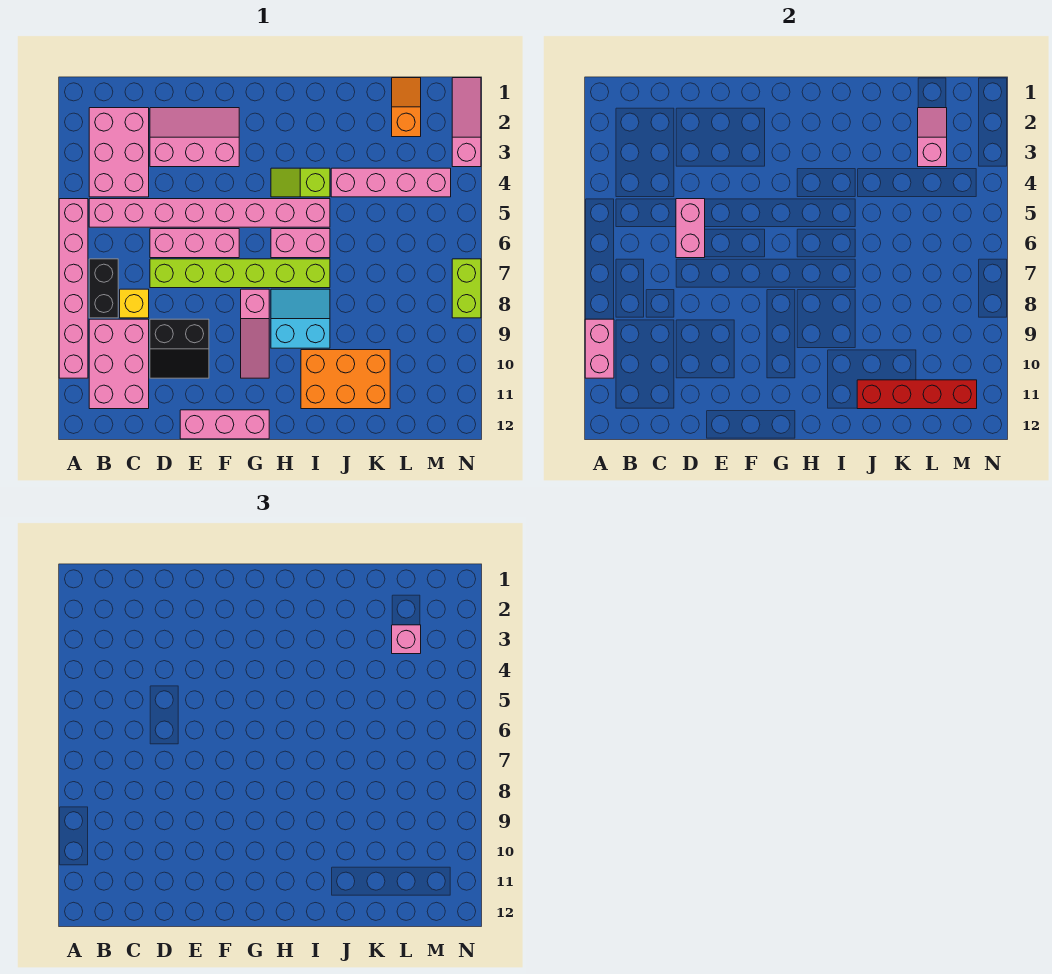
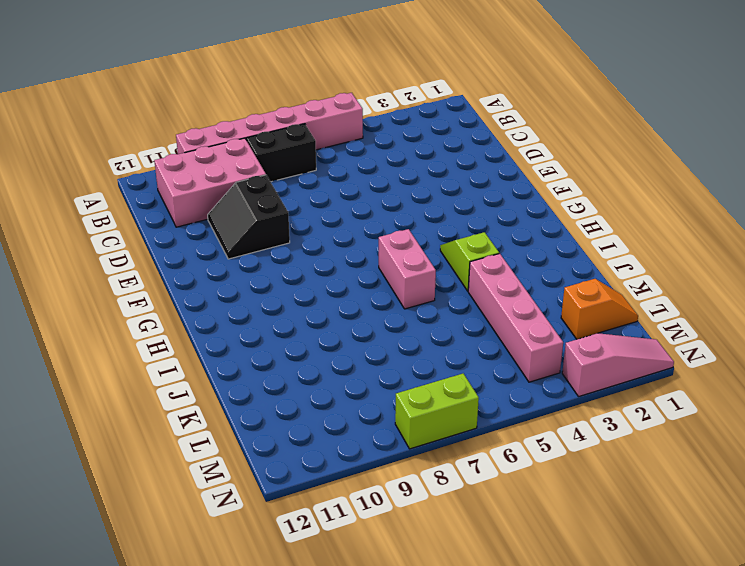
none -> pink brick B2:C4 level 1
none -> pink brick B5:I5 level 1
none -> yellow brick C8 level 1

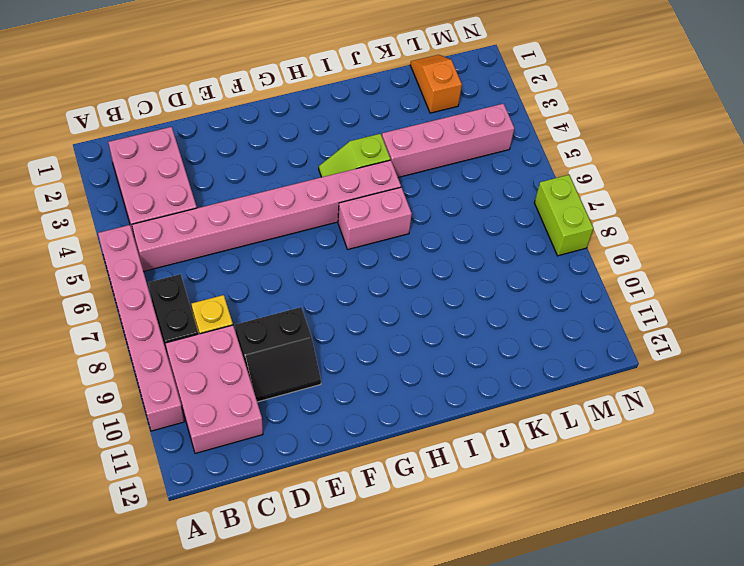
none -> pink slope D2:F3 level 1 top 3
none -> pink brick D6:F6 level 1
none -> lime brick D7:I7 level 1

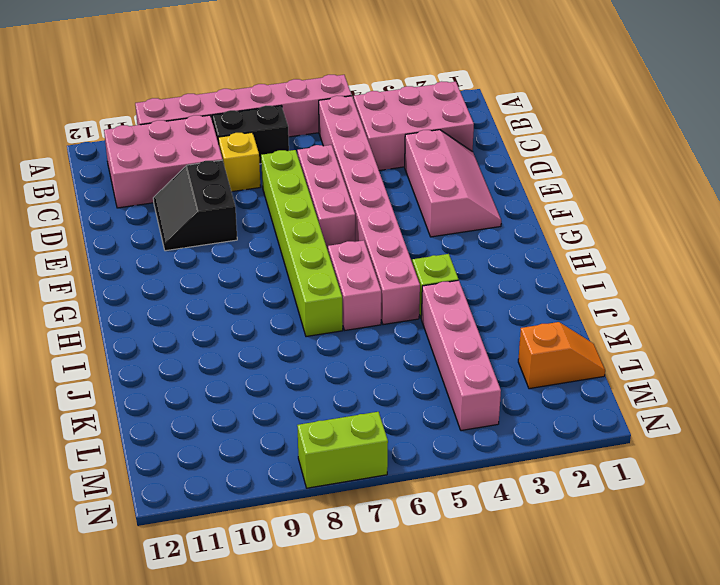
none -> pink brick E12:G12 level 1
none -> pink slope G8:G10 level 1 top 8
none -> cyan slope H8:I9 level 1 top 9

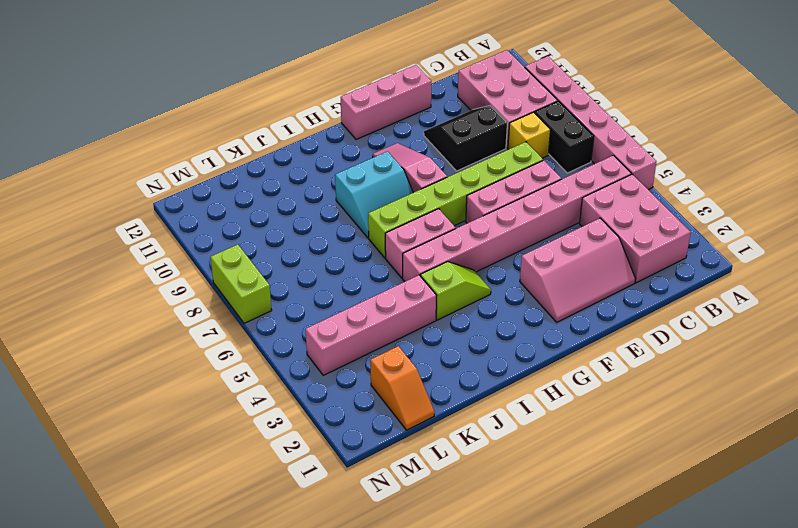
none -> orange brick I10:K11 level 1
none -> pink slope N1:N3 level 1 top 3
none -> pink brick A9:A10 level 2

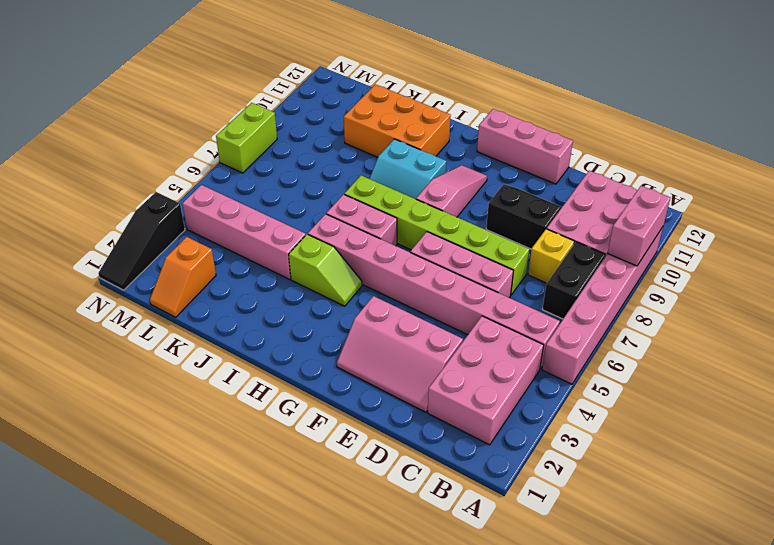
black slope N1:N3 level 1 top 3 -> pink slope N1:N3 level 1 top 3
none -> pink brick D5:D6 level 2
none -> red brick J11:M11 level 2
none -> pink slope L2:L3 level 2 top 3

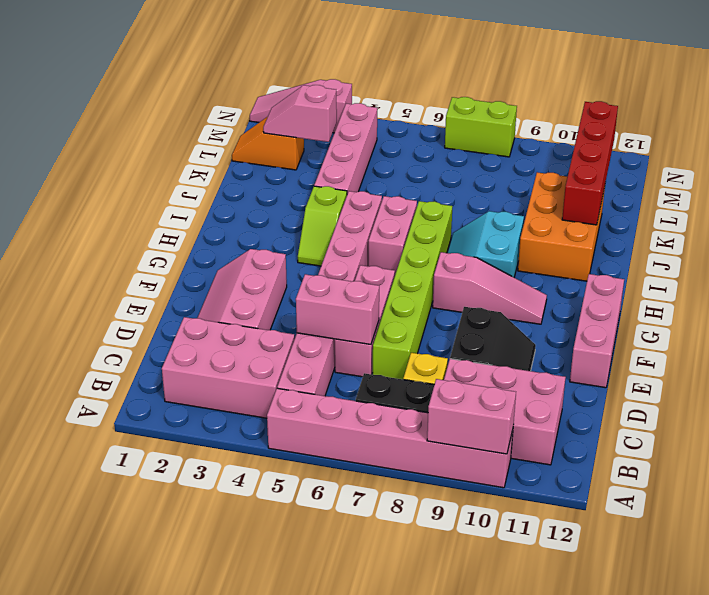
none -> pink brick L3 level 3

